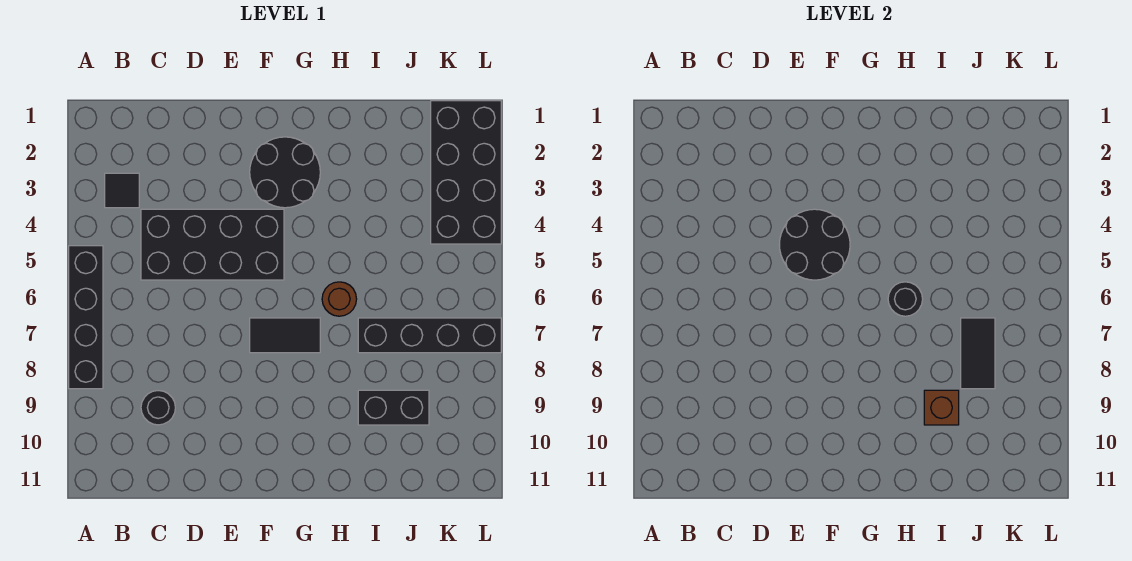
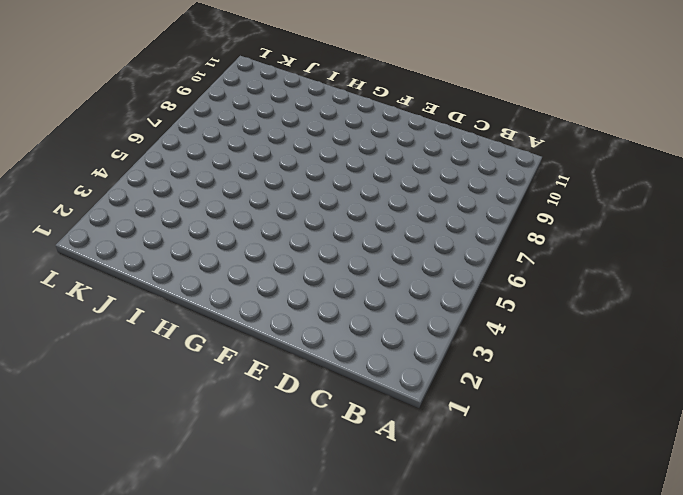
none -> black brick A5:A8 level 1
none -> black tile B3 level 1
none -> black brick C4:F5 level 1

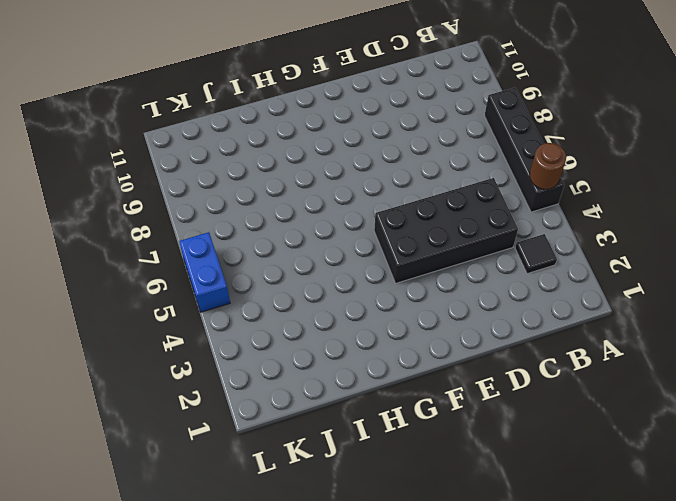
brown round brick A5 level 2 -> brown round brick H6 level 1
blue brick L5:L6 level 1 -> none
none -> black round brick C9 level 1
none -> black round brick F2:G3 level 1
none -> black tile F7:G7 level 1

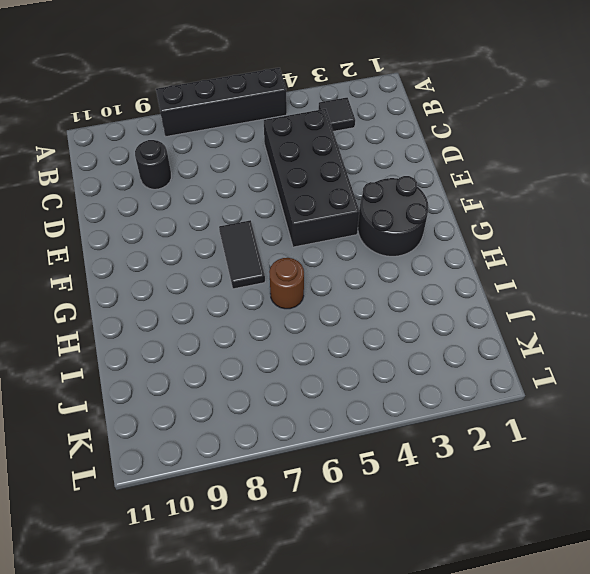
none -> black brick I7:L7 level 1
none -> black brick I9:J9 level 1
none -> black brick K1:L4 level 1

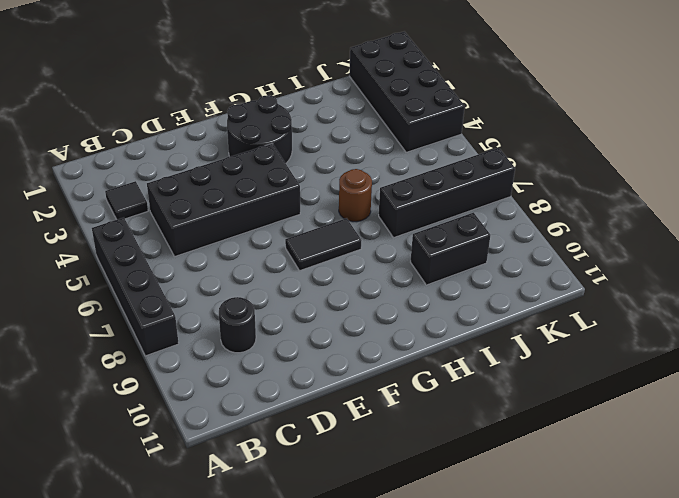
none -> black round brick E4:F5 level 2
none -> black round brick H6 level 2
none -> brown brick I9 level 2

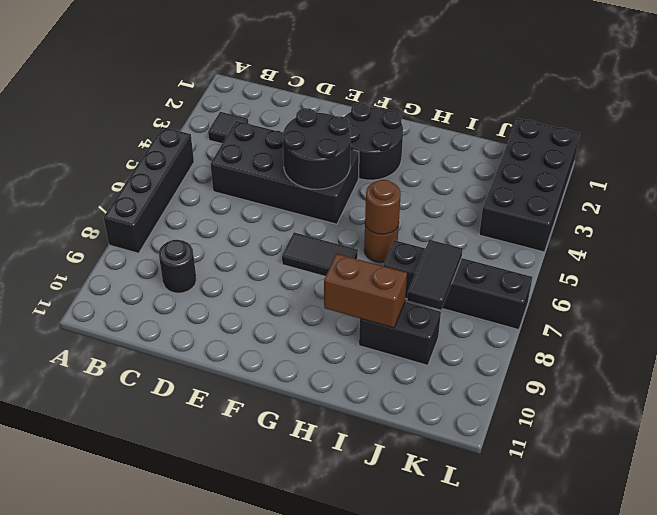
brown round brick H6 level 2 -> black round brick H6 level 2
brown brick H9:I9 level 2 -> brown brick I9 level 2

